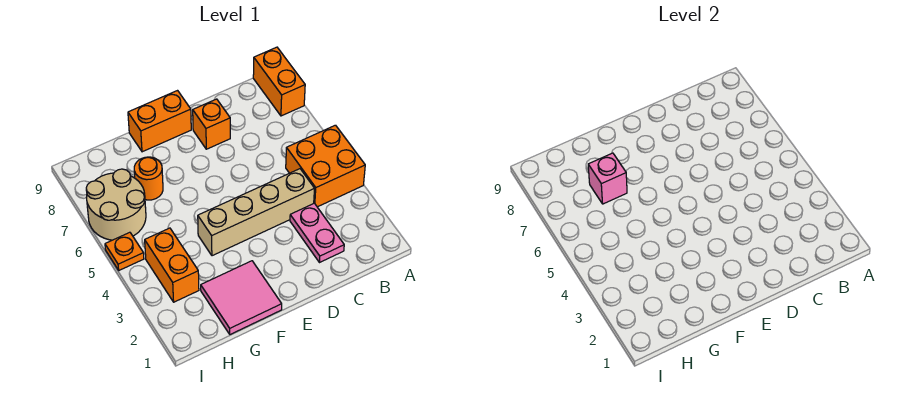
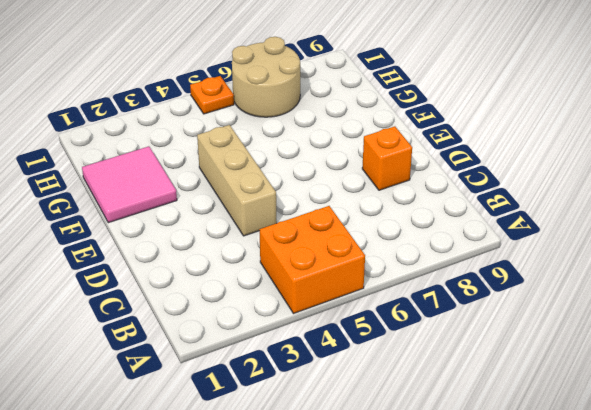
tan brick D4:F4 level 1 -> tan brick C4:F4 level 1
none -> orange brick A8:A9 level 1
none -> pink plate C2:C3 level 1
none -> orange brick E9:F9 level 1

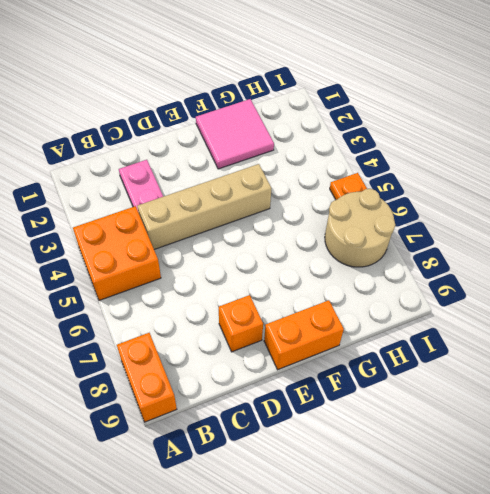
none -> orange round brick G7 level 1
none -> orange brick H3:H4 level 1
none -> pink brick G7 level 2

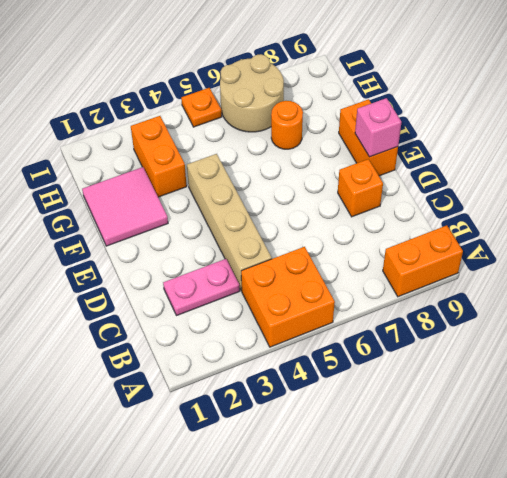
pink brick E9 level 2 -> pink brick G7 level 2
orange brick G3:H3 level 1 -> orange brick H3:H4 level 1

